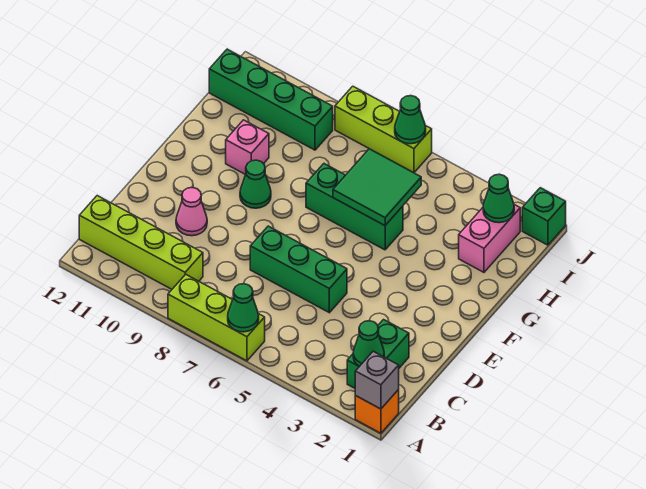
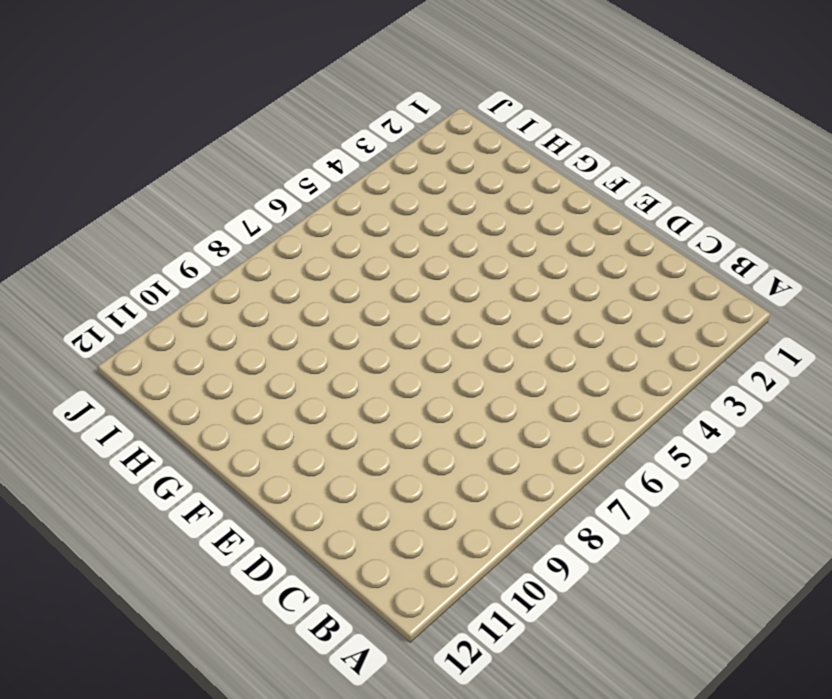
none -> orange brick A1 level 1
none -> lime brick A6:A8 level 1
none -> green brick B2:C2 level 1

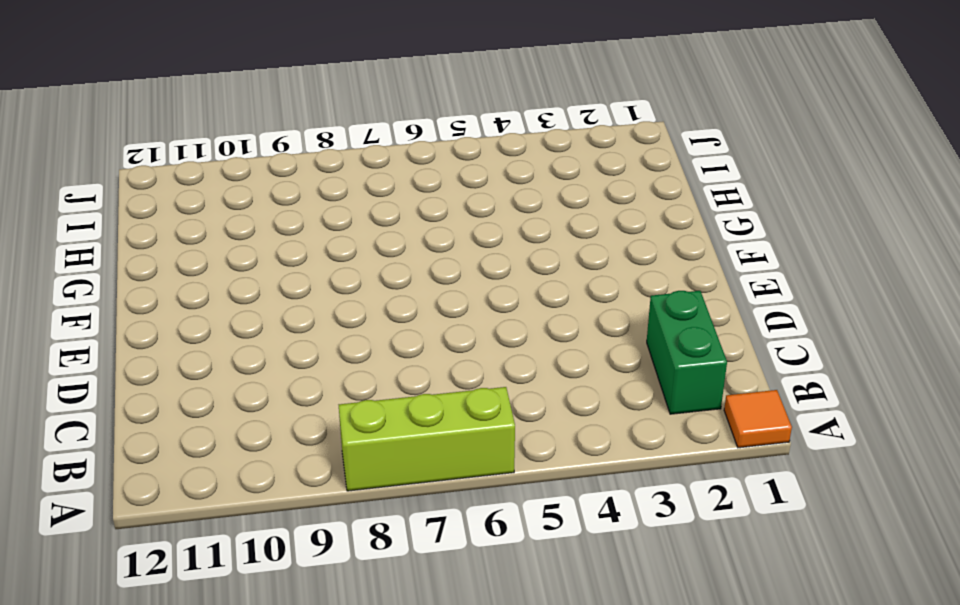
orange tile A1 level 1 -> orange brick A1 level 1
none -> lime brick B9:B12 level 1
none -> green brick D5:D7 level 1
none -> pink cone D10 level 1

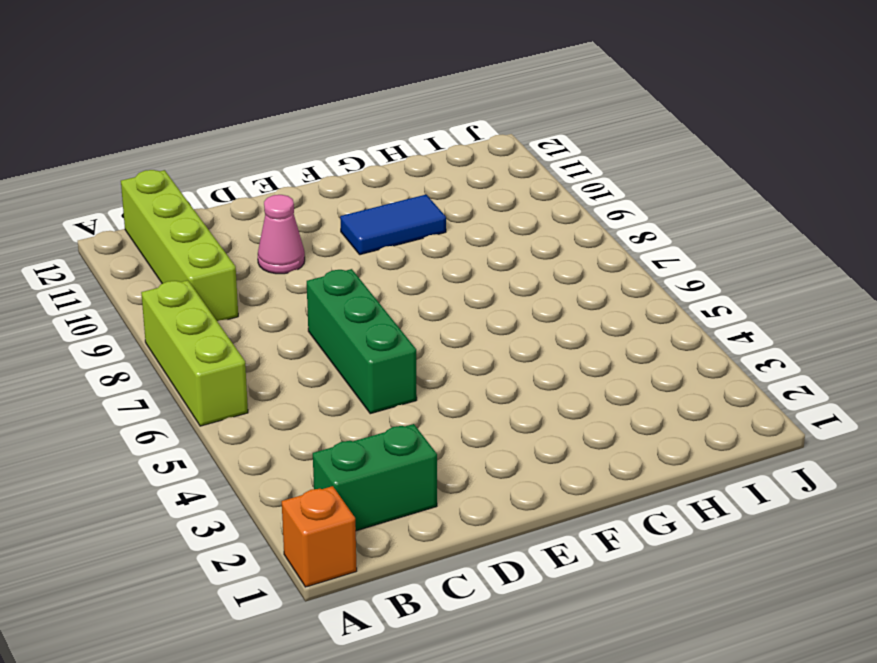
blue tile F10:G10 level 1 -> pink brick G10 level 1
none -> green cone F9 level 1
none -> green brick G5:G7 level 1
none -> pink brick H2:I2 level 1

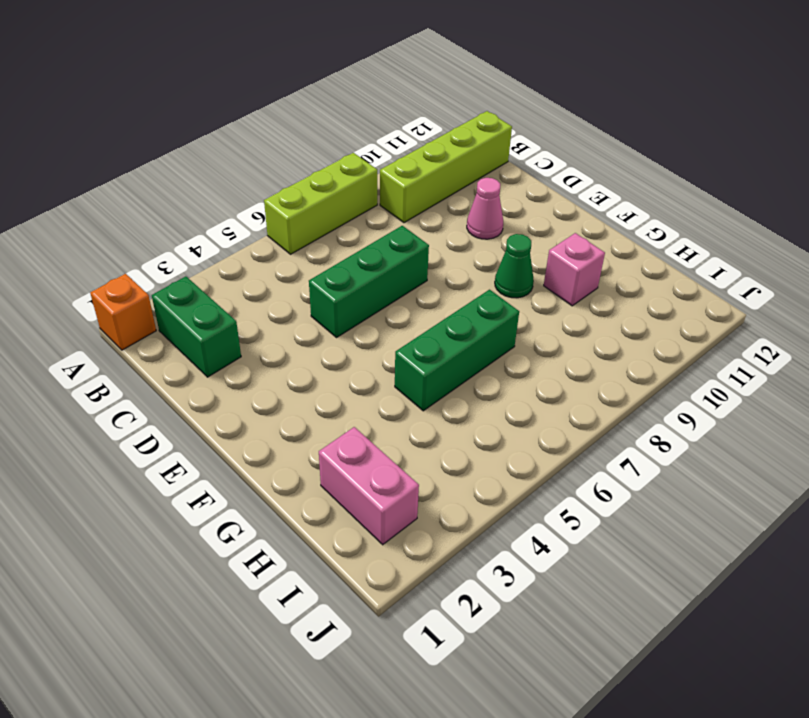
none -> green brick I9:I12 level 1
none -> green brick J1 level 1
none -> lime brick J6:J8 level 1

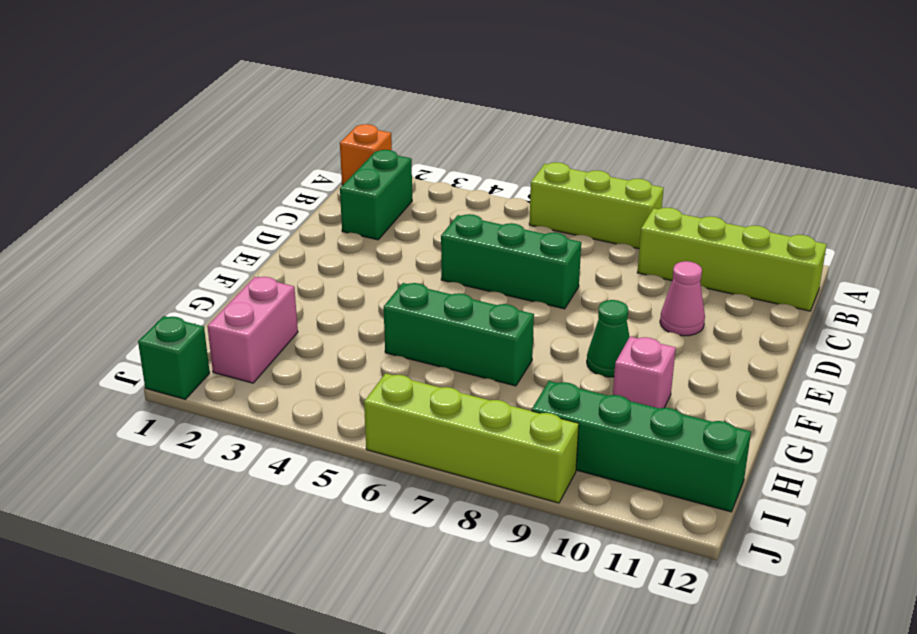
lime brick J6:J9 level 1 -> lime brick J6:J8 level 1
none -> grey brick A1 level 2
none -> green cone A6 level 2
none -> green cone B2 level 2

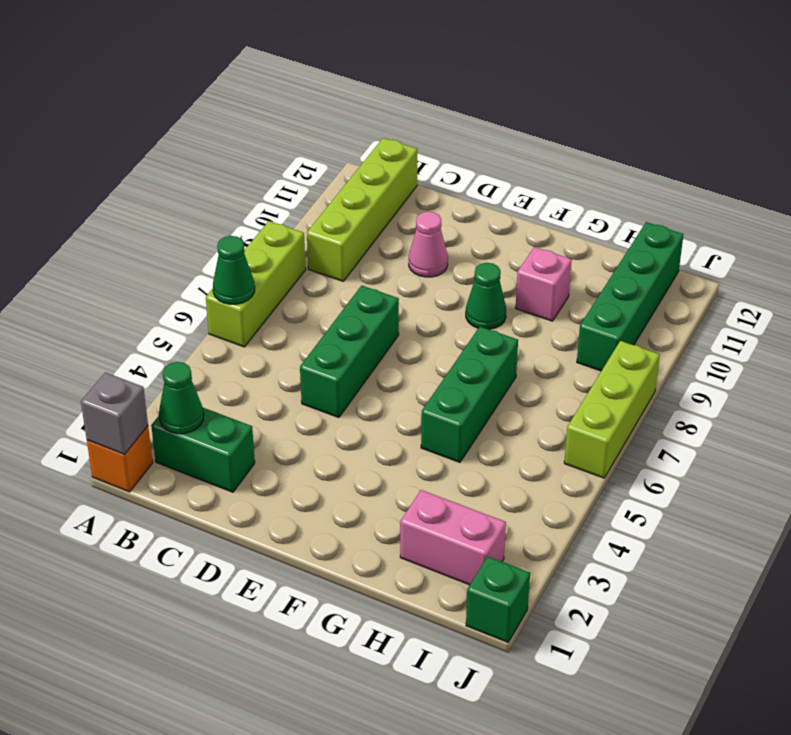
none -> green tile G5:H6 level 2
none -> green cone I2 level 2
none -> green cone J6 level 2

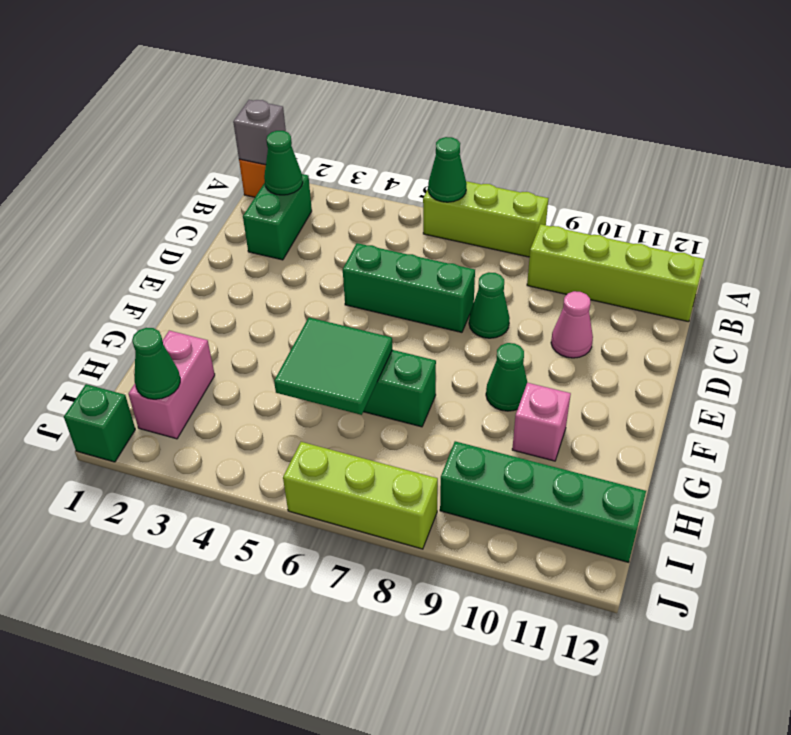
green cone D8 level 1 -> green cone J6 level 2

